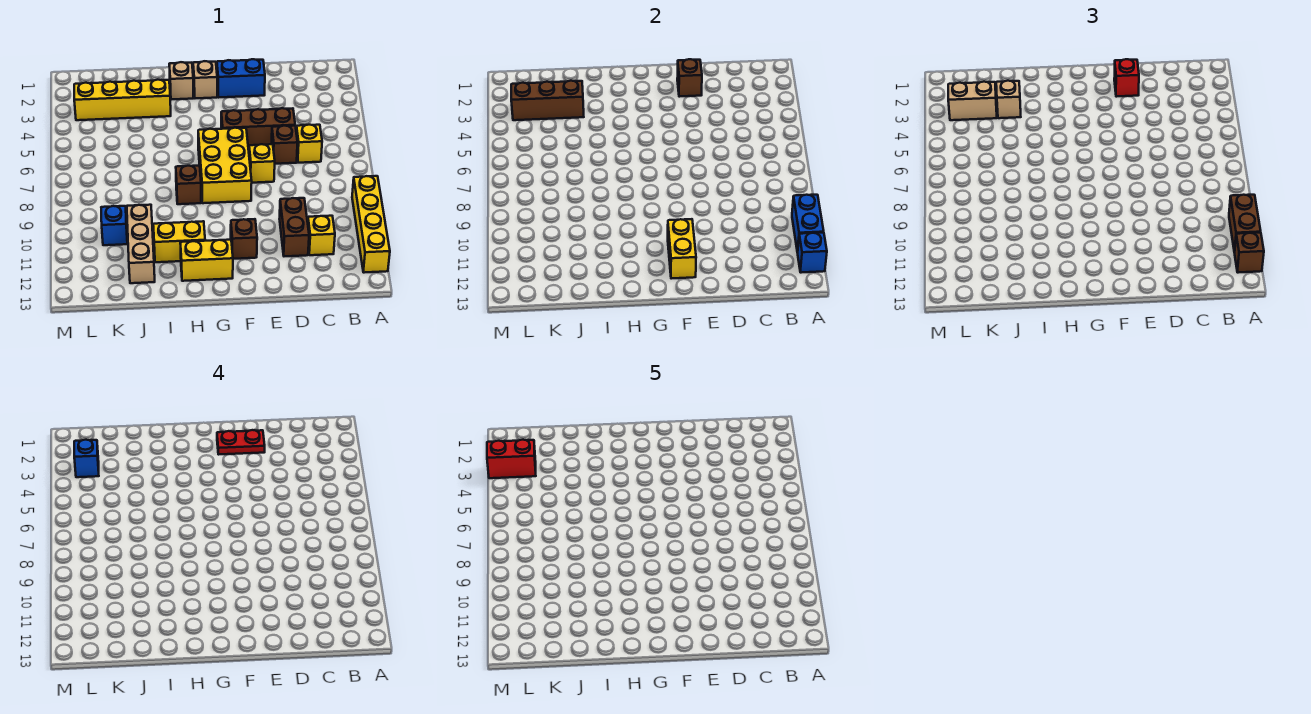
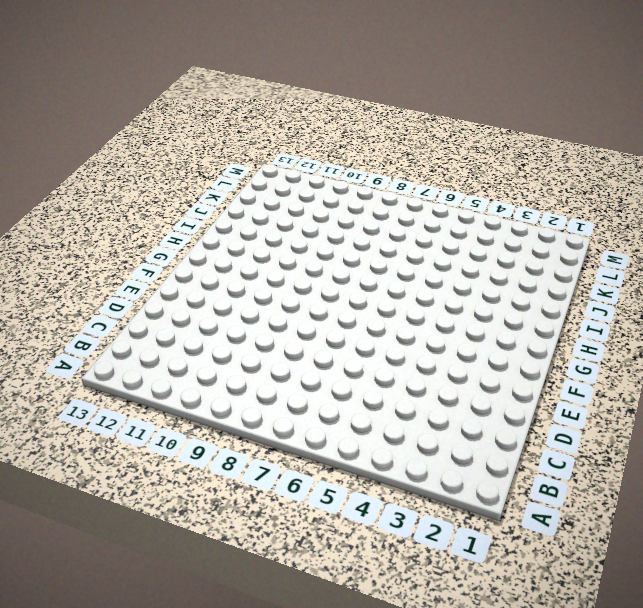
none -> yellow brick A9:A12 level 1
none -> yellow brick C6 level 1
none -> yellow brick C11 level 1
none -> brown brick D5:F5 level 1

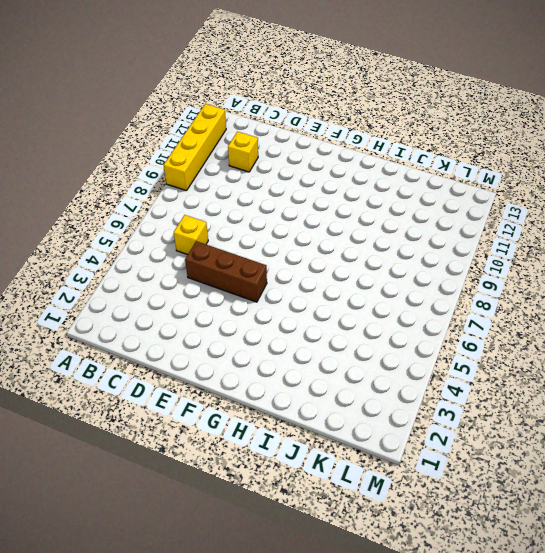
none -> brown brick D6 level 1
none -> brown brick D10:D11 level 1
none -> blue brick E2:F2 level 1
none -> yellow brick E7 level 1

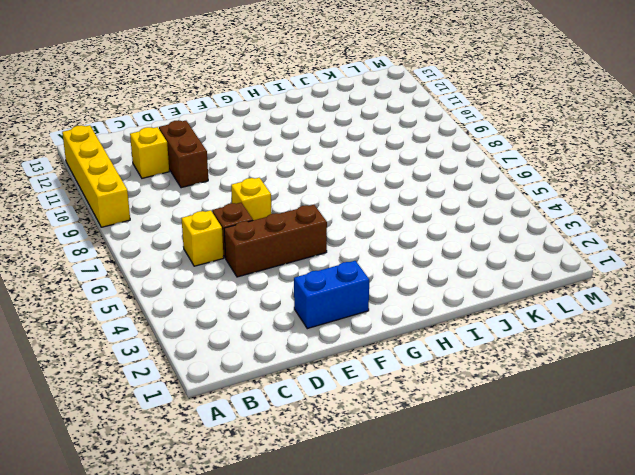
none -> yellow brick F6:G8 level 1
none -> brown brick F11 level 1
none -> tan brick G2 level 1
none -> yellow brick G12:H12 level 1

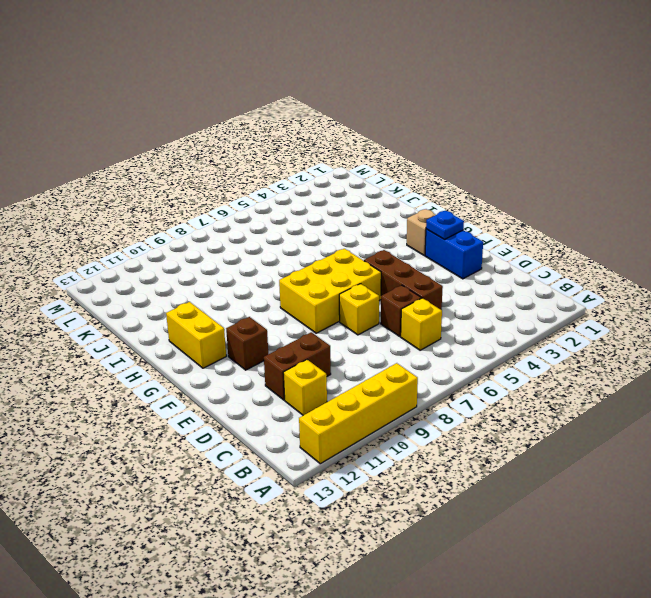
blue plate F2 level 2 -> none
none -> tan brick H2 level 1
none -> brown brick H8 level 1
none -> yellow brick H11:I11 level 1
none -> yellow brick I3:L3 level 1

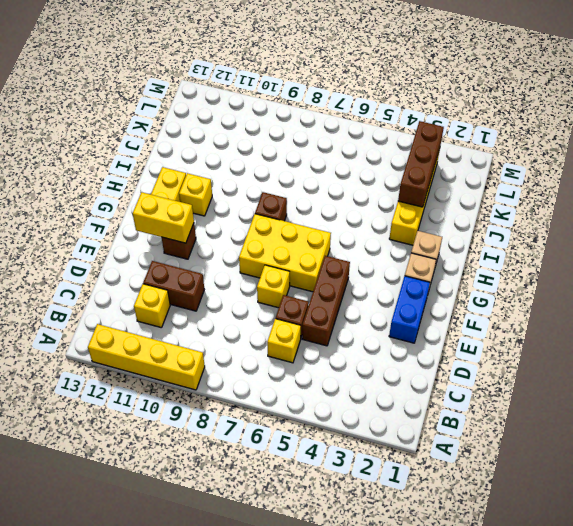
yellow brick H11 level 1 -> yellow brick H11:I11 level 1
none -> tan brick J10:J12 level 1
none -> blue brick K10 level 1
none -> blue brick A10:A11 level 2
none -> blue brick A12 level 2

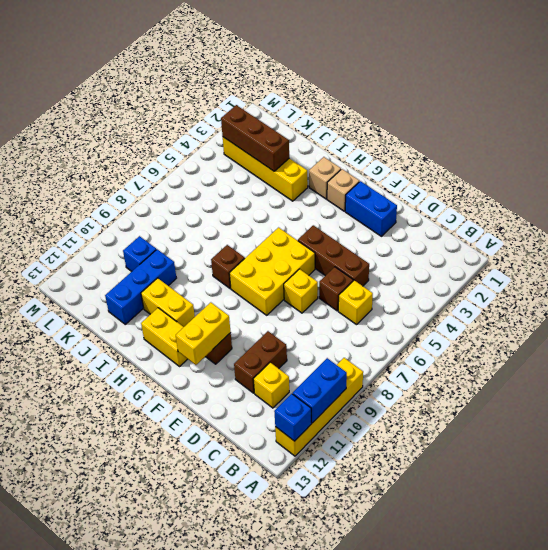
blue brick J10:J12 level 1 -> tan brick J10:J12 level 1
none -> brown brick E2 level 2
none -> brown brick A10:A11 level 3
none -> brown brick A12 level 3
none -> red brick E2 level 3

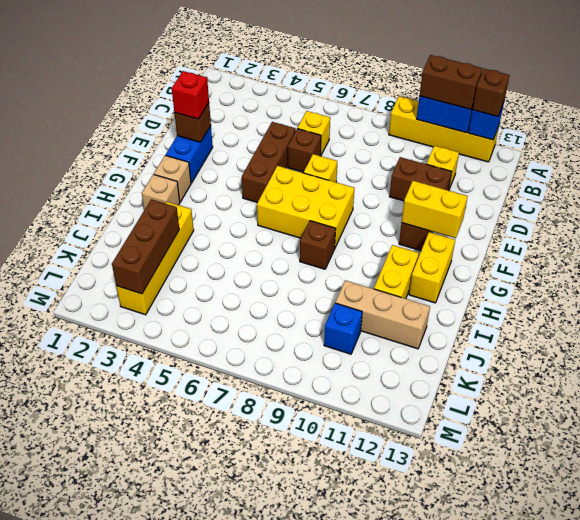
none -> tan brick J3 level 3
none -> tan brick K3:L3 level 3
none -> red plate E2:F2 level 4
none -> blue brick L3 level 4

